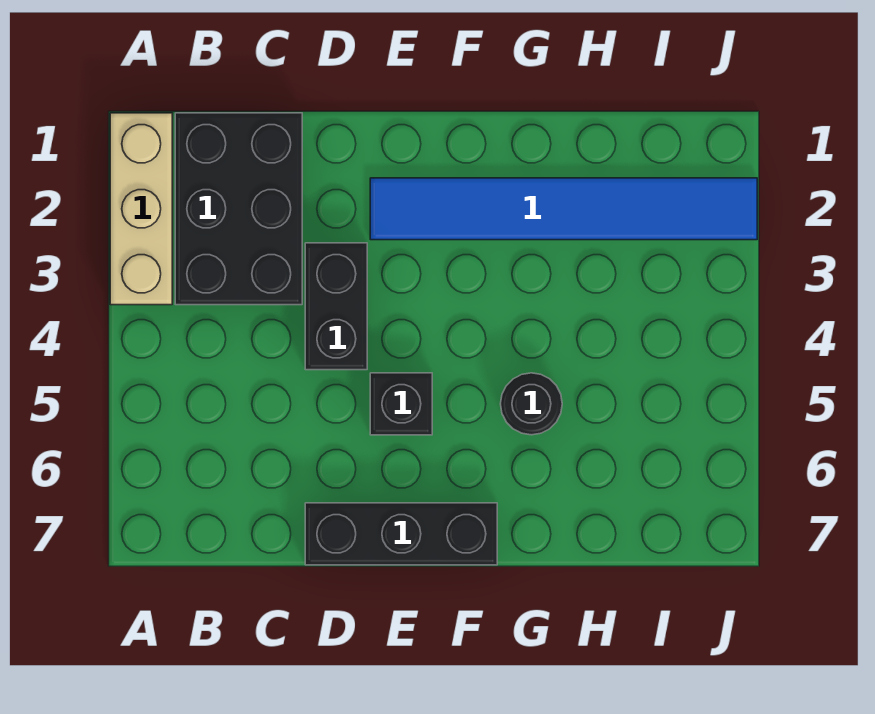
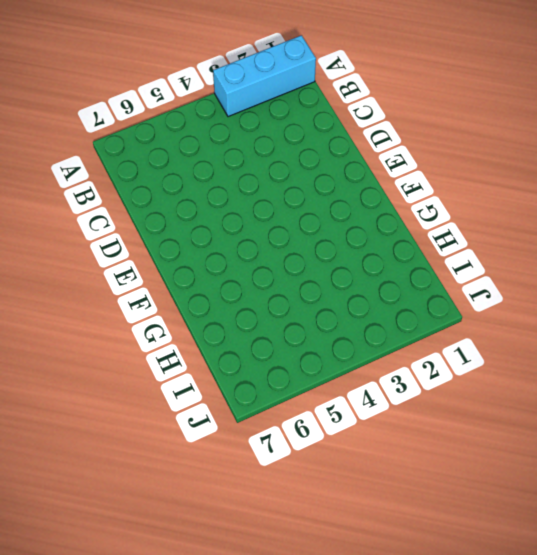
cyan brick A1:A3 level 1 -> tan brick A1:A3 level 1
none -> black brick B1:C3 level 1
none -> black brick D3:D4 level 1

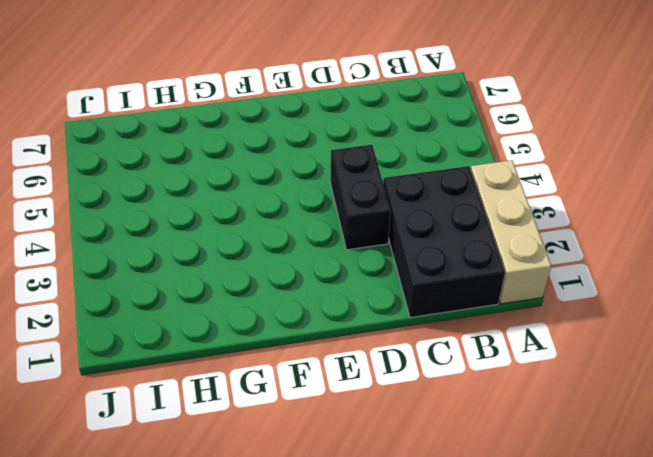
none -> black brick D7:F7 level 1
none -> blue tile E2:J2 level 1

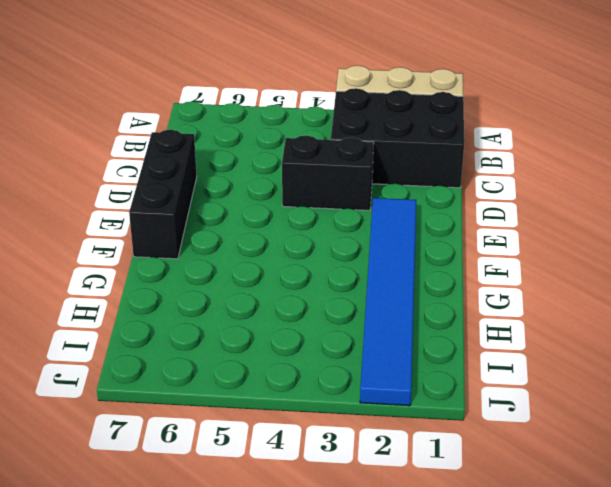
none -> black brick E5 level 1
none -> black round brick G5 level 1

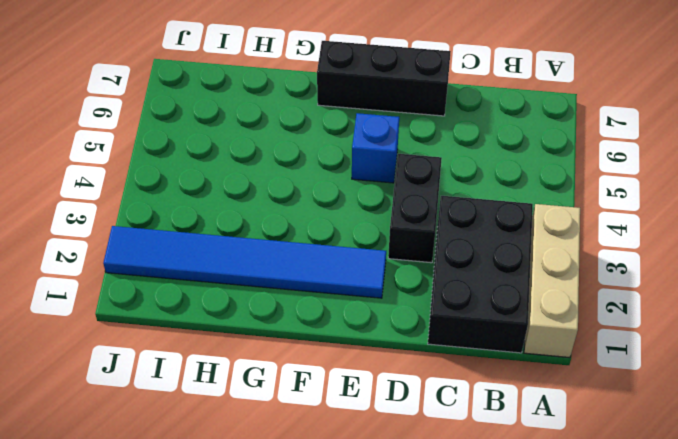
blue brick E5 level 1 -> black brick E5 level 1
none -> black round brick G5 level 1

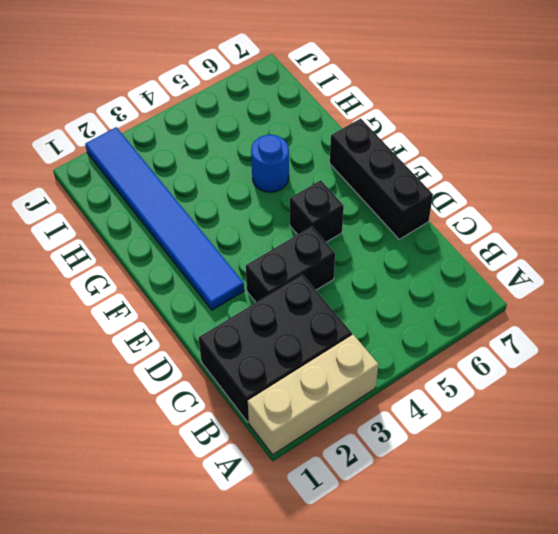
blue round brick G5 level 1 -> black round brick G5 level 1

